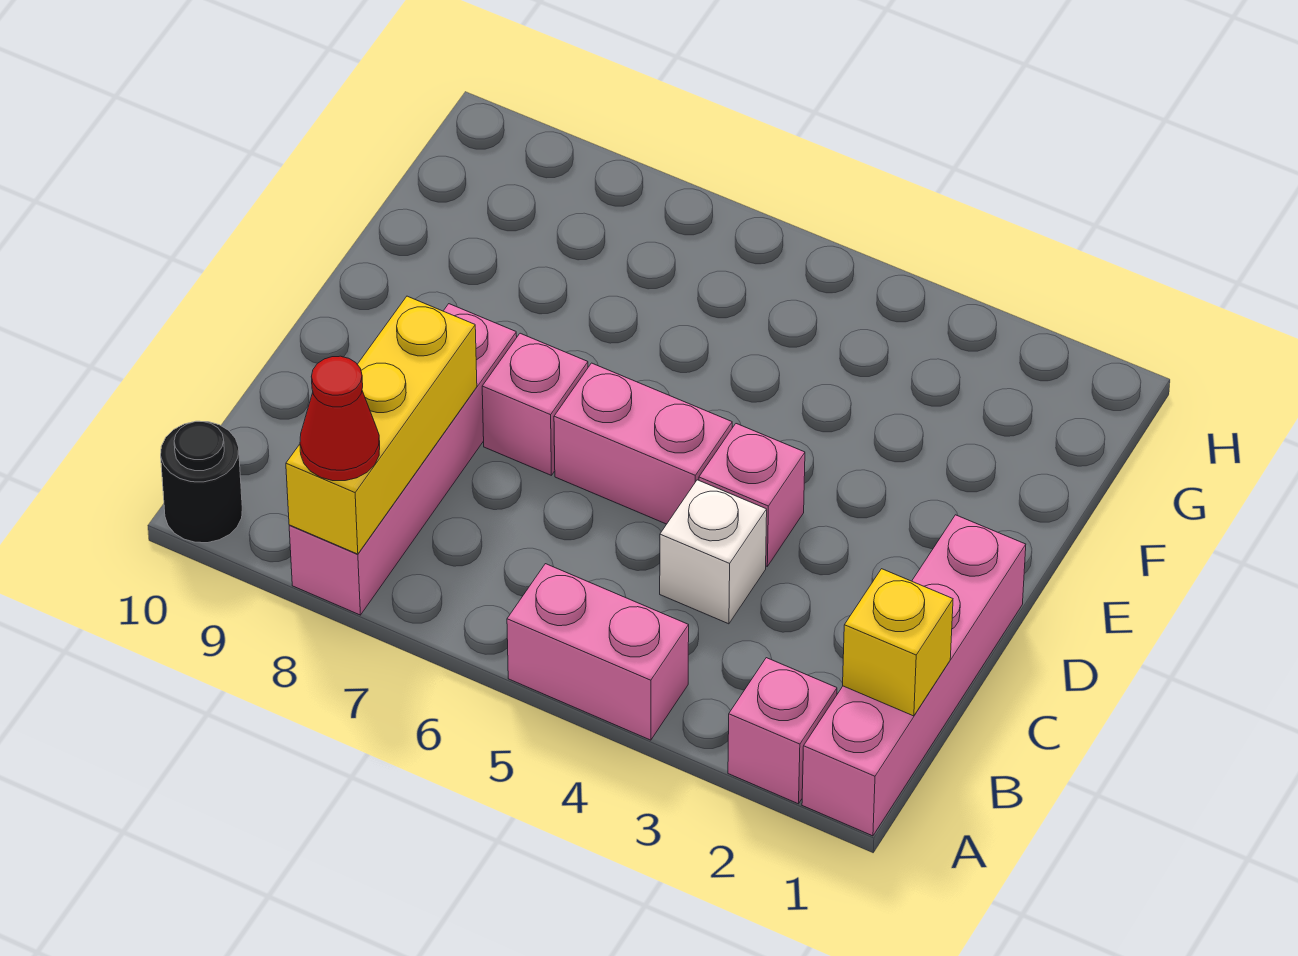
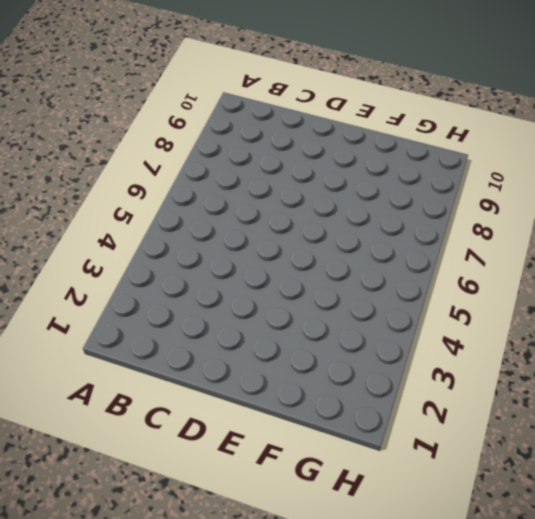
none -> pink brick A1:D1 level 1
none -> pink brick A2 level 1
none -> pink brick A4:A5 level 1

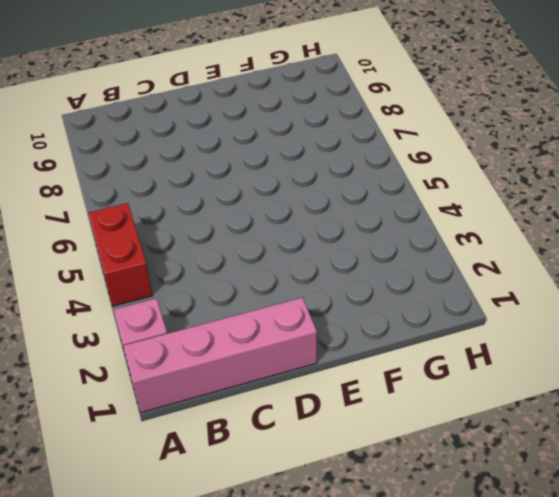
red brick A4:A5 level 1 -> pink brick A4:A5 level 1
none -> pink brick A8:D8 level 1
none -> black round brick A10 level 1
none -> white brick C4 level 1

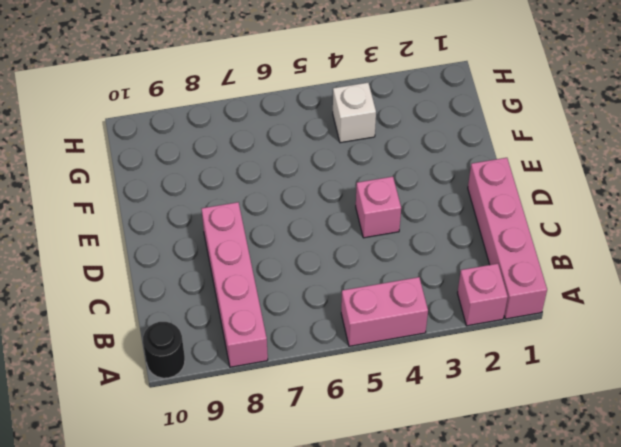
white brick G4 level 1 -> white brick C4 level 1
none -> pink brick D5:D6 level 1
none -> pink brick D7 level 1
none -> yellow brick A8:C8 level 2

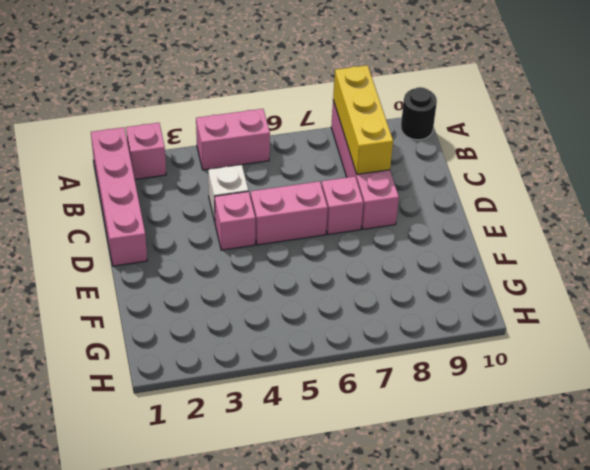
none -> yellow brick B1 level 2
none -> red cone A8 level 3

